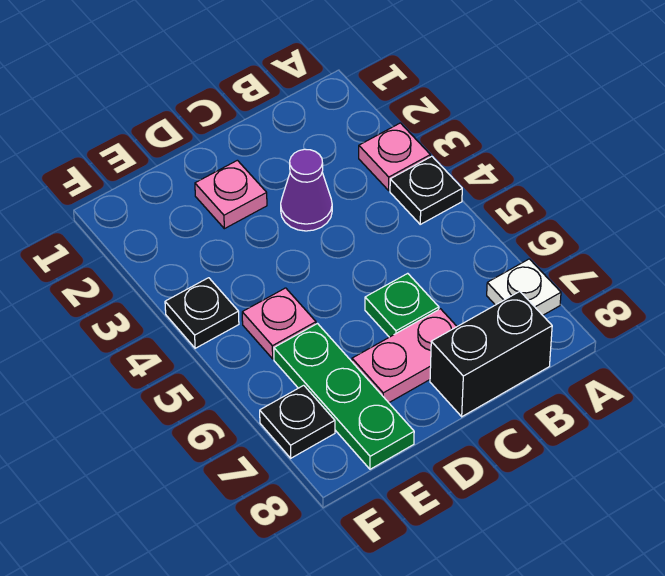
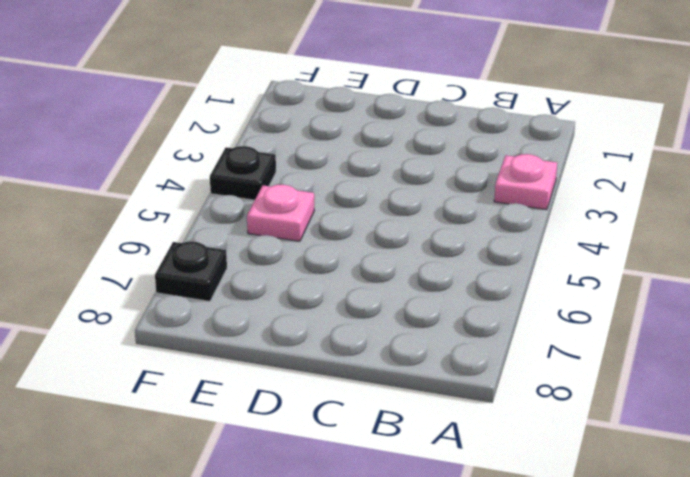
none -> black plate A4 level 1
none -> white plate A7 level 1
none -> black brick B8:C8 level 1

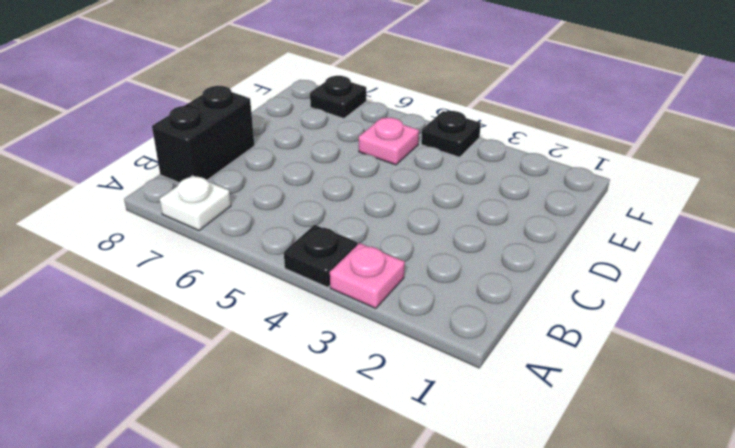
none -> purple cone C3 level 1
none -> green plate C6 level 1
none -> pink plate C7:D7 level 1

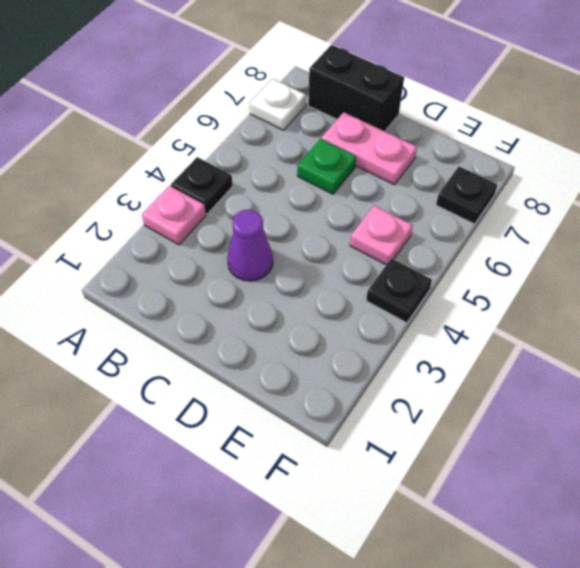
none -> pink plate D2 level 1
none -> green plate E6:E8 level 1

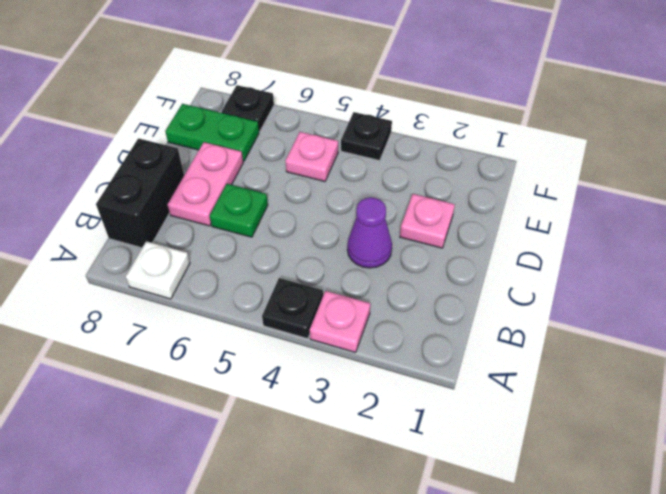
green plate E7:E8 level 1 -> green plate E6:E8 level 1

